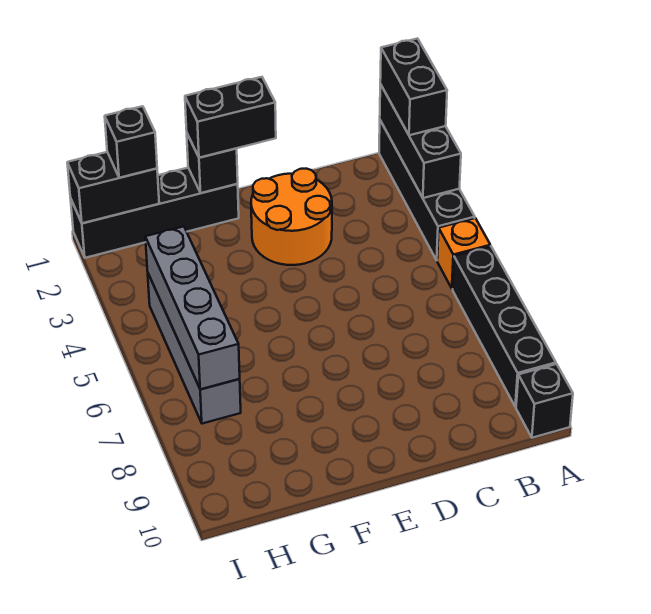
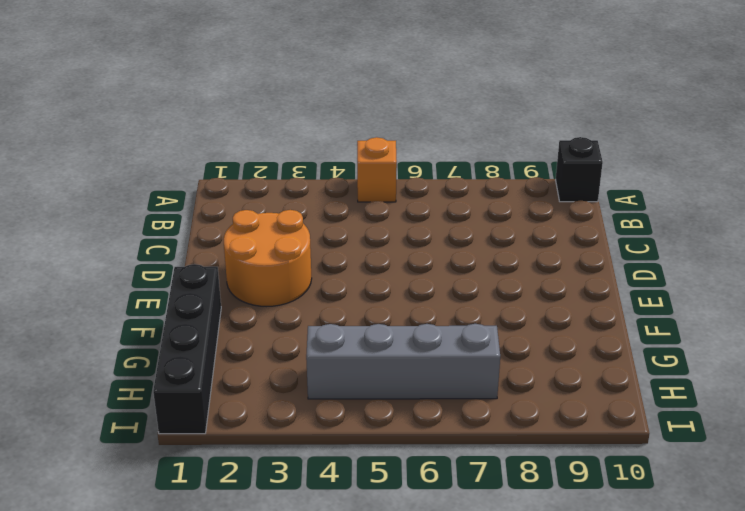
none -> black brick A1:A4 level 1
none -> black brick A6:A9 level 1
none -> black brick A1:A3 level 2

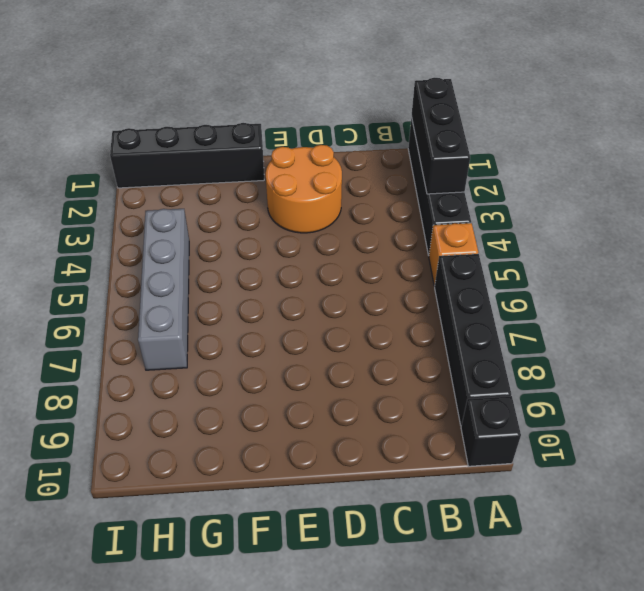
none -> black brick F1 level 2
none -> black brick H1:I1 level 2
none -> grey brick H4:H7 level 2

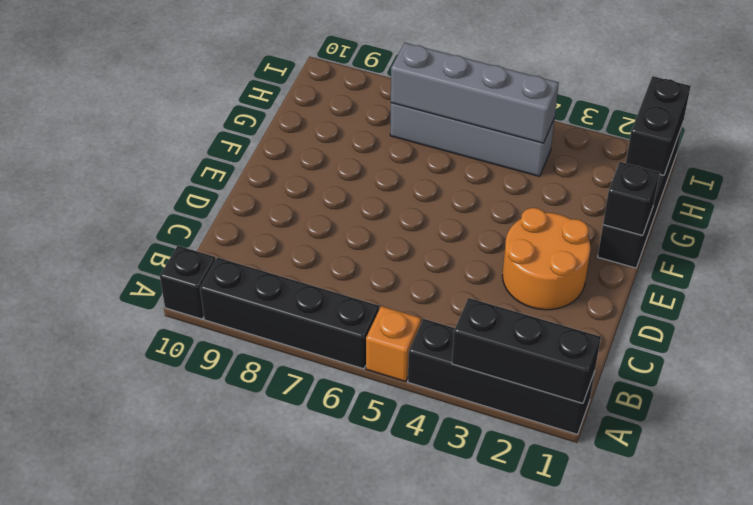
none -> black brick A1:A2 level 3
none -> black brick E1:F1 level 3
none -> black brick H1 level 3

